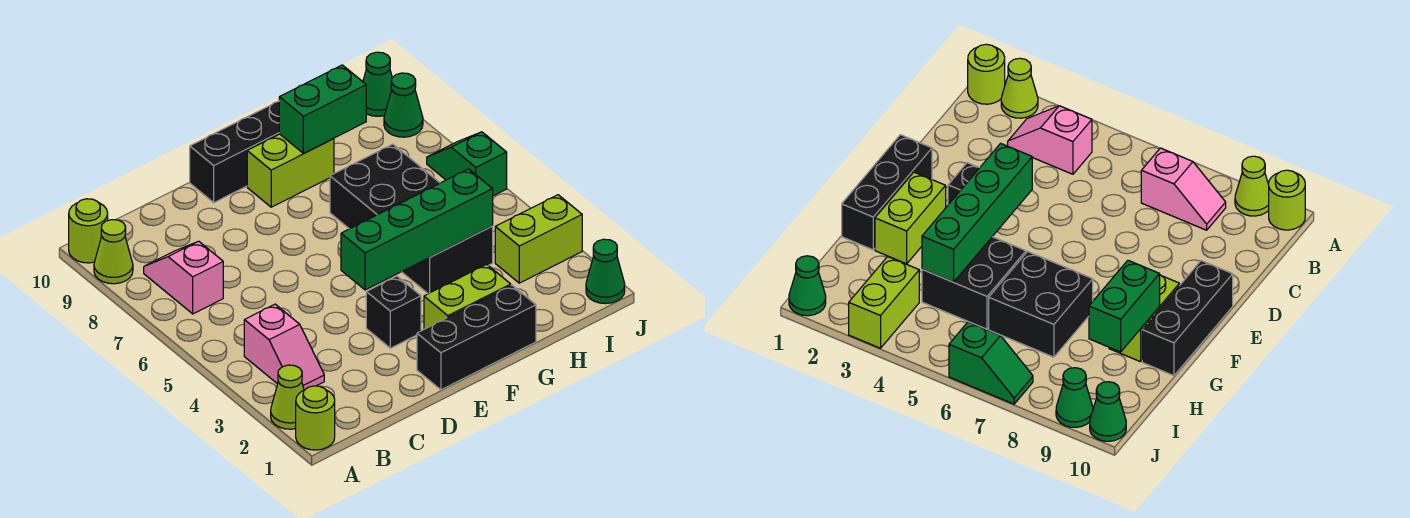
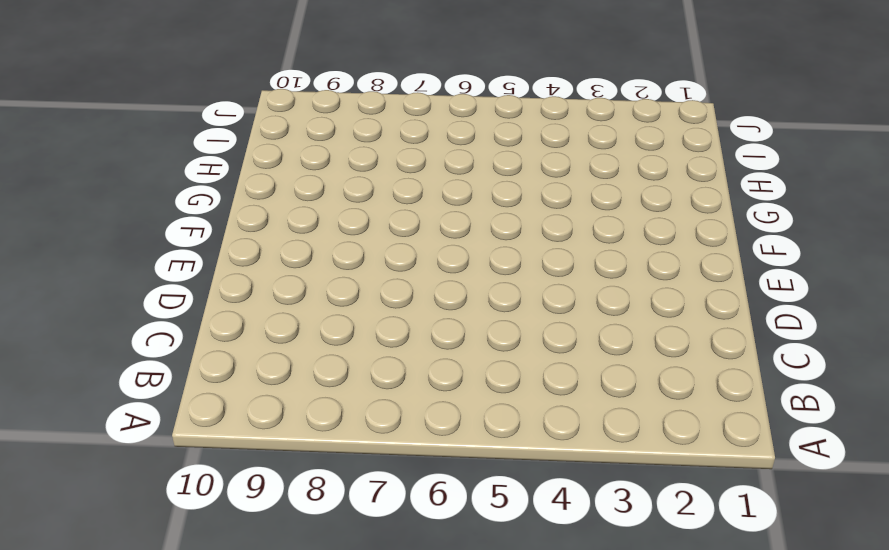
none -> lime round brick A1 level 1
none -> lime cone A2 level 1
none -> lime cone A9 level 1

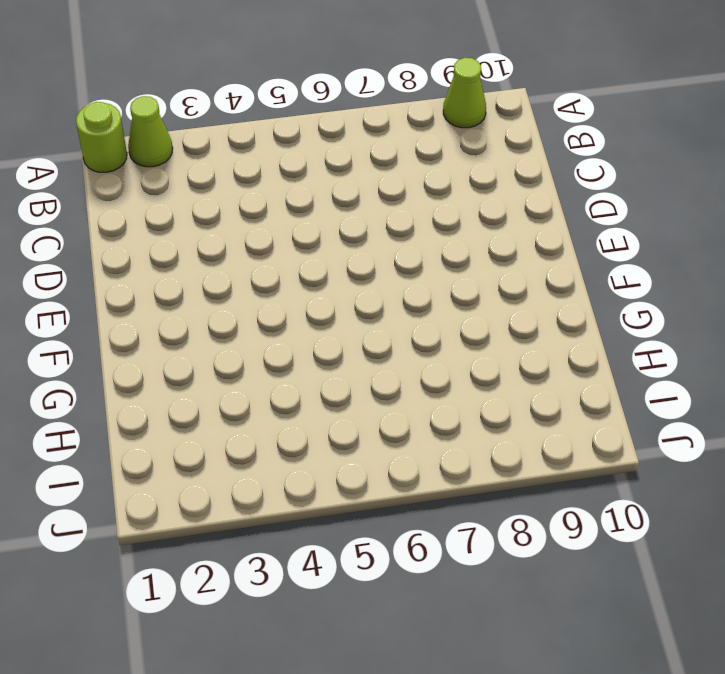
none -> lime round brick A10 level 1
none -> pink slope B3:B4 level 1 top 4
none -> pink slope B7:B8 level 1 top 7

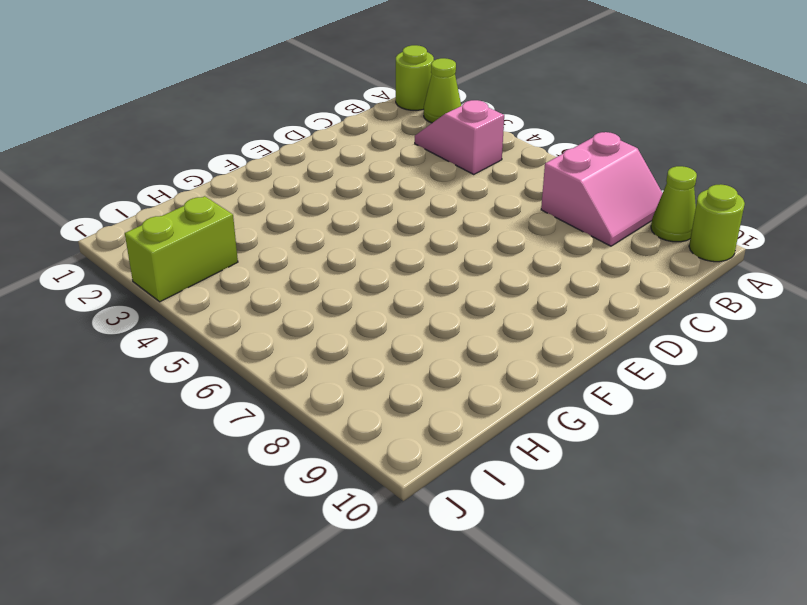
pink slope A7:B8 level 1 top 7 -> pink slope B7:B8 level 1 top 7
none -> black brick E1:G1 level 1
none -> black brick E3 level 1
none -> black brick E10:G10 level 1

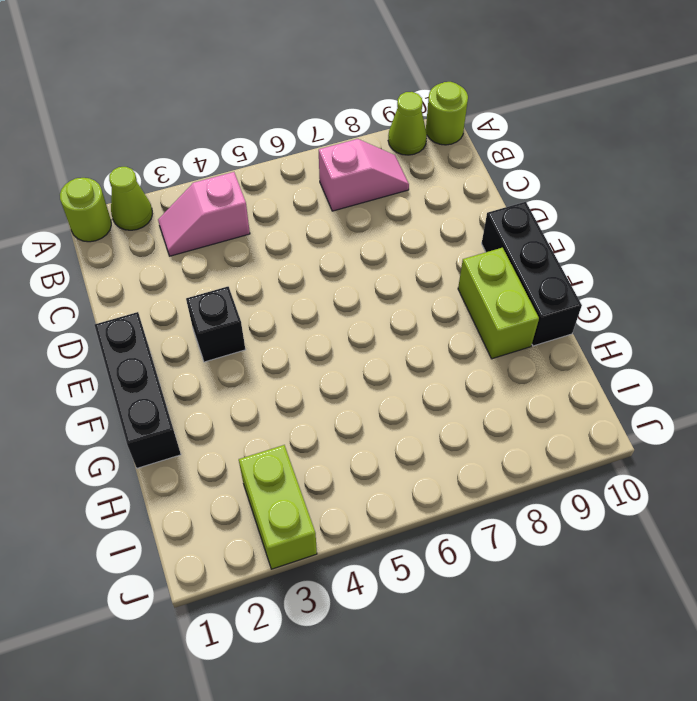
none -> lime brick F2:G2 level 1
none -> black brick G4:H5 level 1
none -> black brick G6:H7 level 1

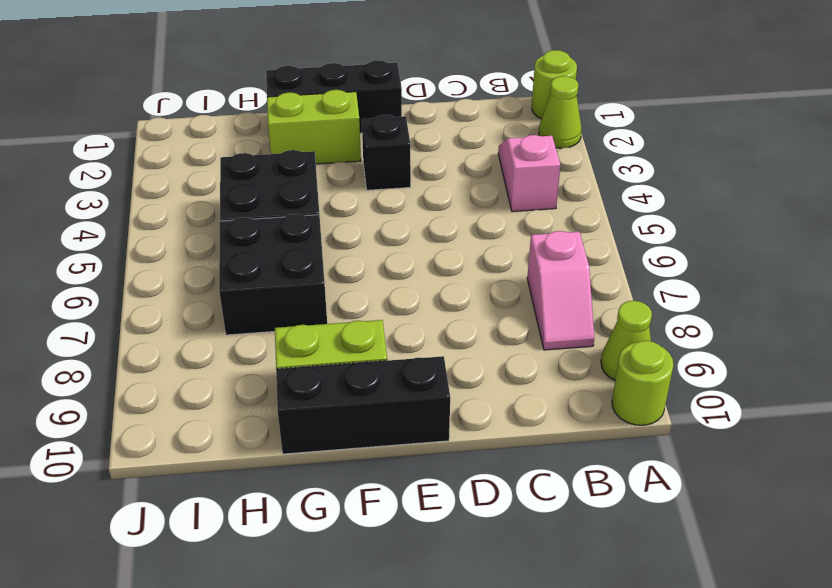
none -> lime brick I3:J3 level 1
none -> green cone J1 level 1
none -> green slope J6:J7 level 1 top 6

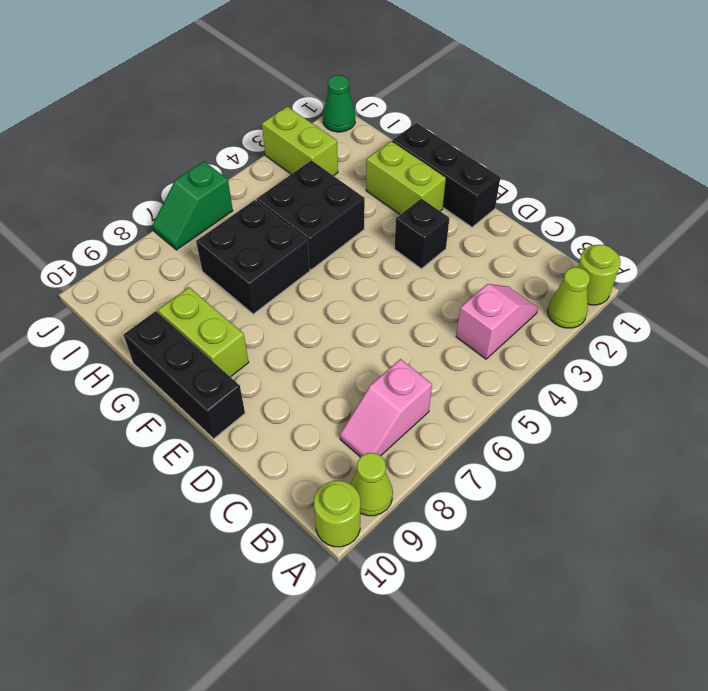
none -> green cone J9 level 1
none -> green cone J10 level 1
none -> green brick E4:H4 level 2

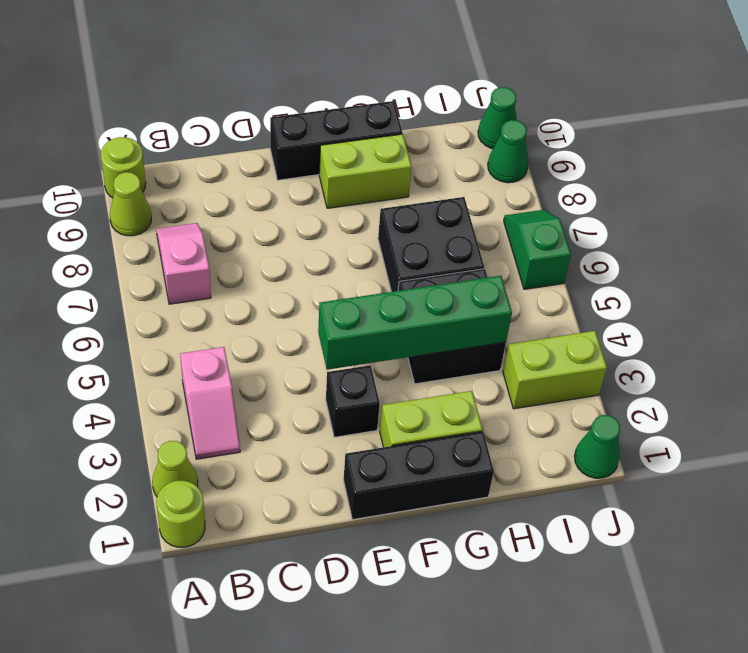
none -> green brick G9:H9 level 2

